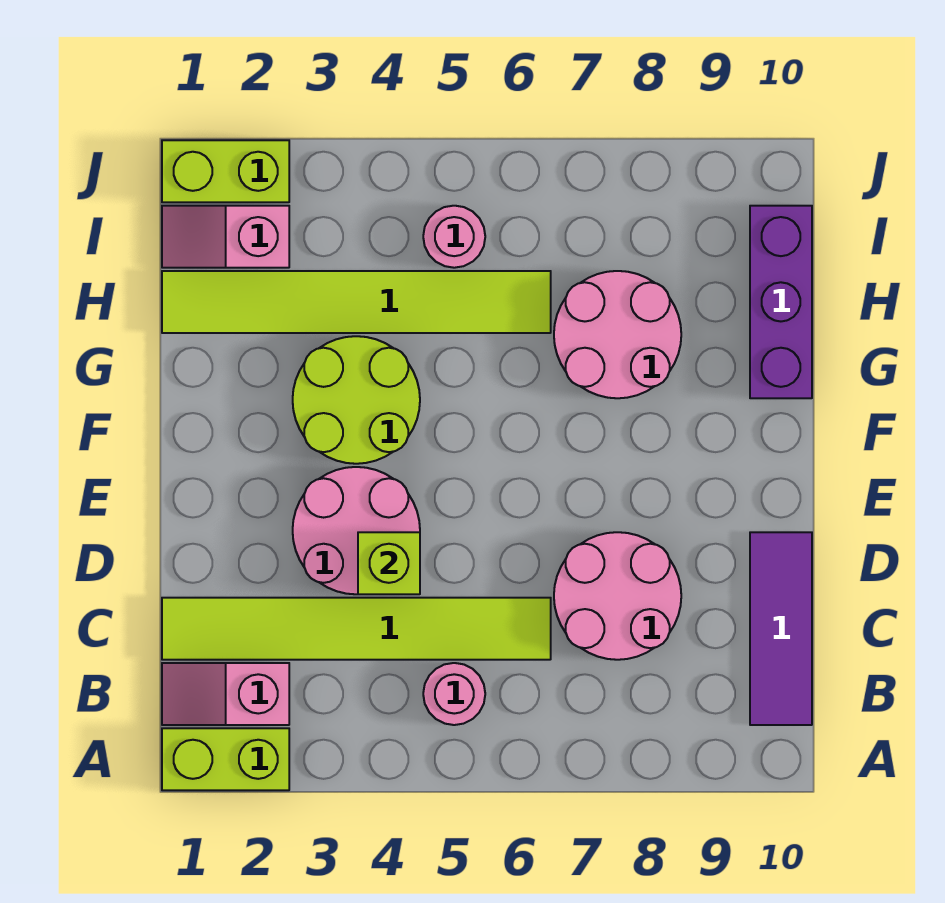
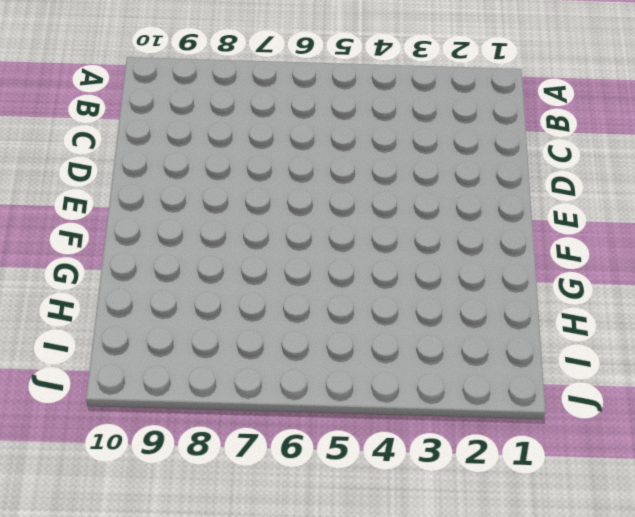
none -> lime brick A1:A2 level 1
none -> pink slope B1:B2 level 1 top 2
none -> pink round brick B5 level 1

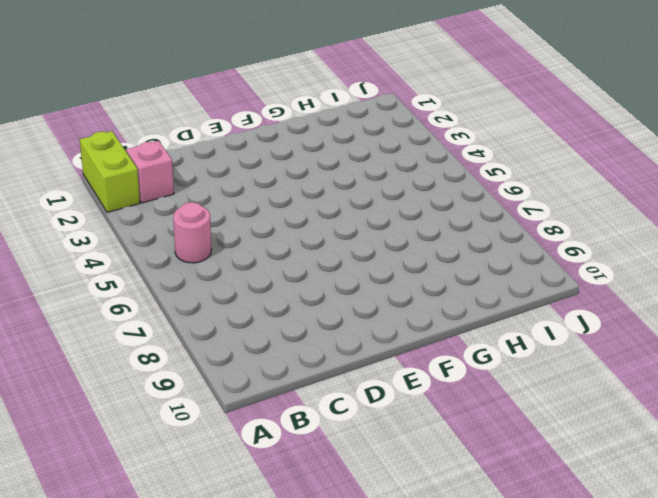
none -> purple tile B10:D10 level 1
none -> lime tile C1:C6 level 1
none -> pink round brick C7:D8 level 1

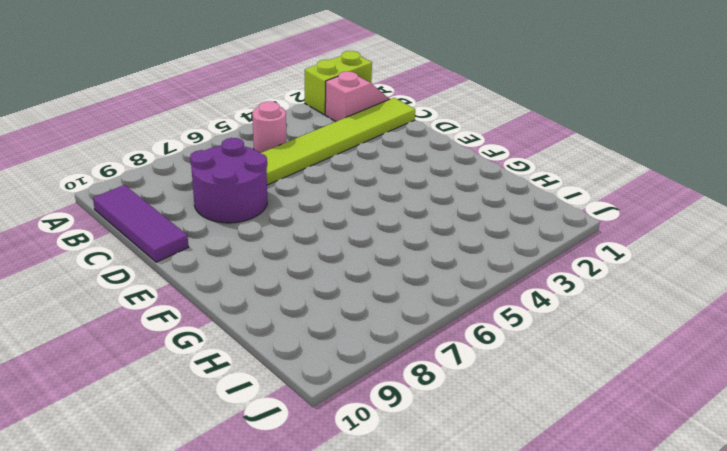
purple round brick C7:D8 level 1 -> pink round brick C7:D8 level 1
none -> pink round brick D3:E4 level 1
none -> lime round brick F3:G4 level 1
none -> pink round brick G7:H8 level 1

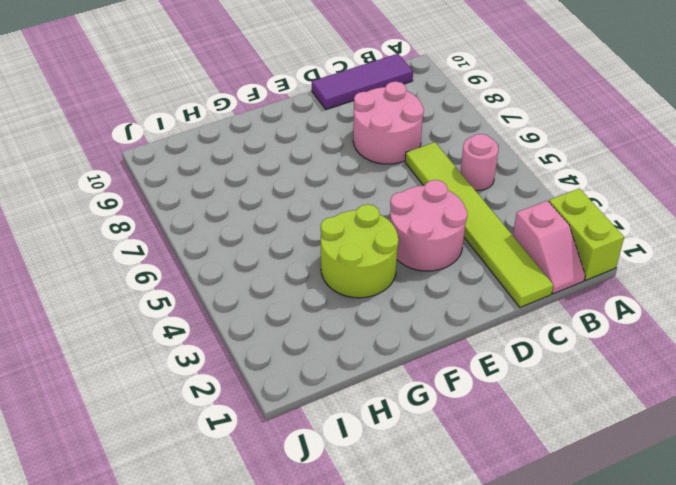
none -> pink round brick G7:H8 level 1
none -> purple brick G10:I10 level 1
none -> lime tile H1:H6 level 1

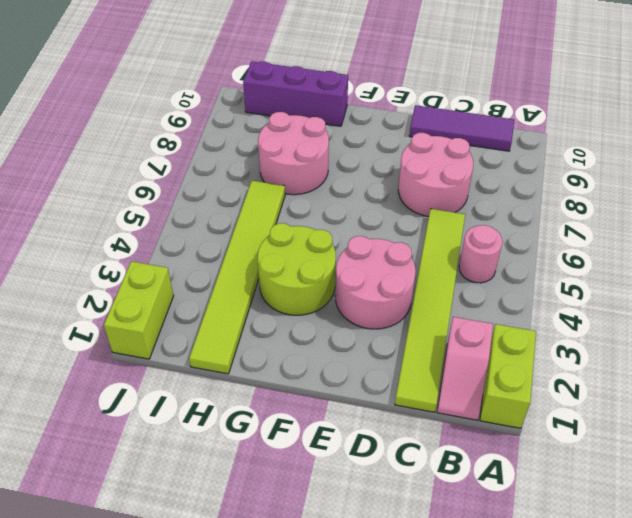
none -> pink slope I1:I2 level 1 top 2
none -> pink round brick I5 level 1
none -> lime brick D4 level 2

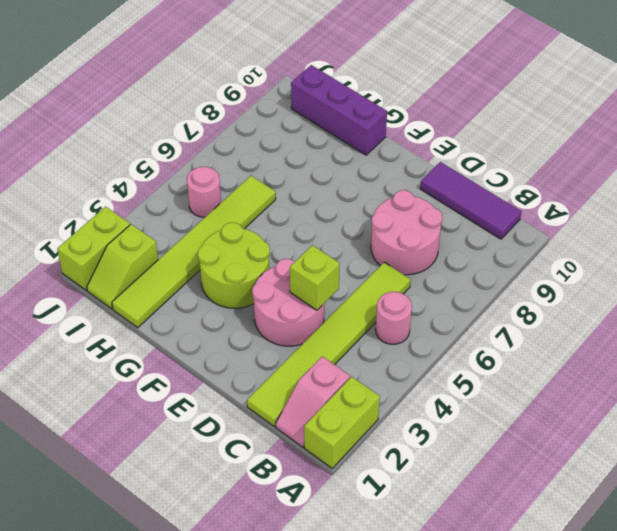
lime slope I1:I2 level 1 top 2 -> pink slope I1:I2 level 1 top 2
none -> pink round brick G7:H8 level 1

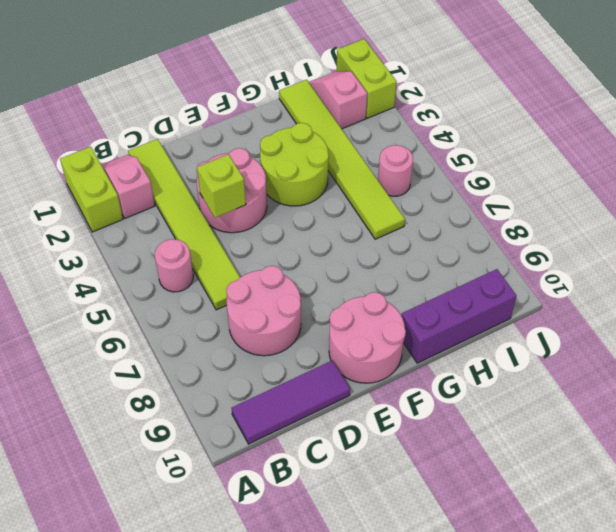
pink round brick E9:F10 level 1 -> pink round brick G7:H8 level 1

